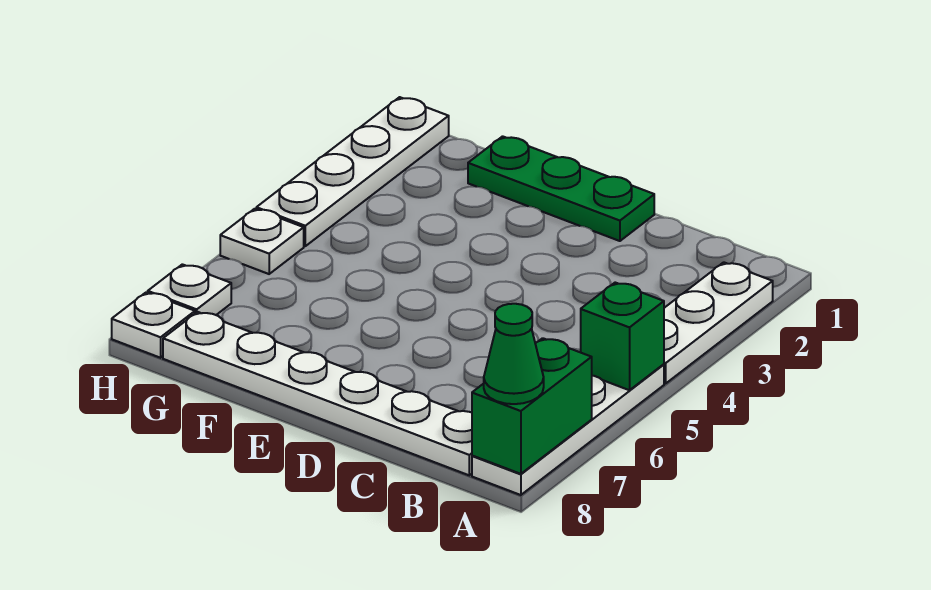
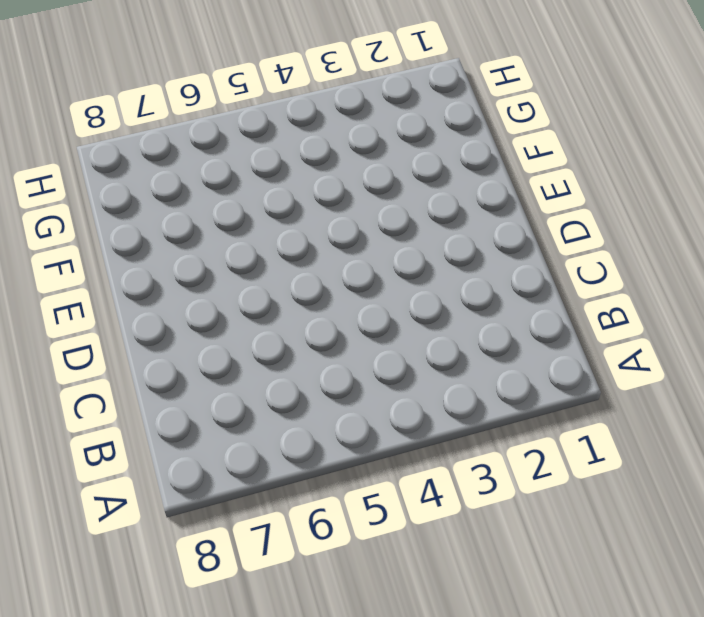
none -> white plate A2:A4 level 1
none -> white plate A5:A8 level 1

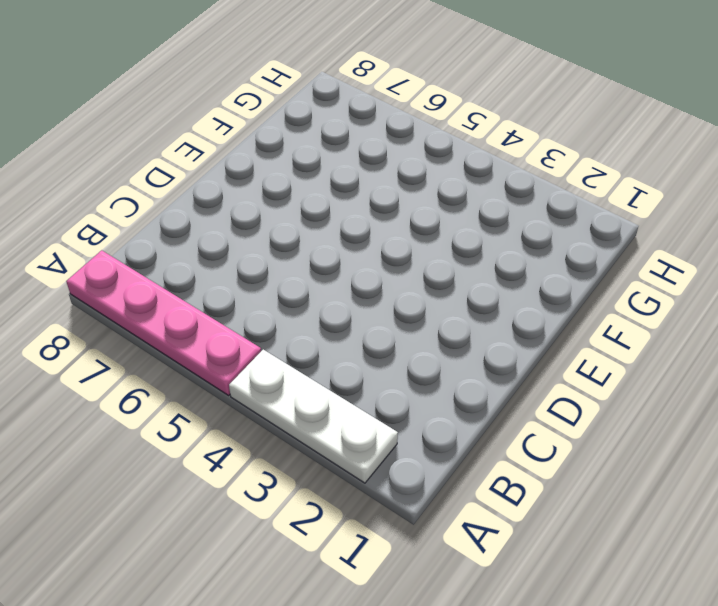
pink plate A5:A8 level 1 -> white plate A5:A8 level 1
none -> white plate B8:G8 level 1
none -> green plate D1:F1 level 1

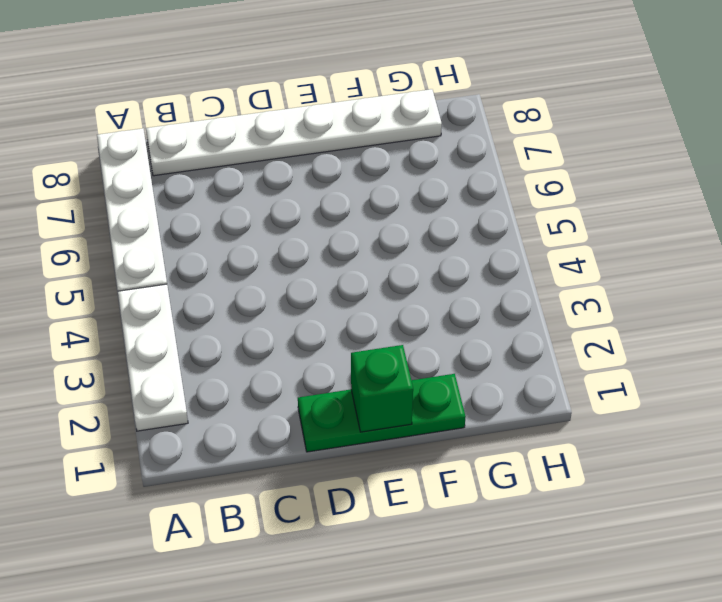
green brick E1 level 2 -> green brick A5 level 2
none -> white plate H1:H4 level 1
none -> white plate H5 level 1

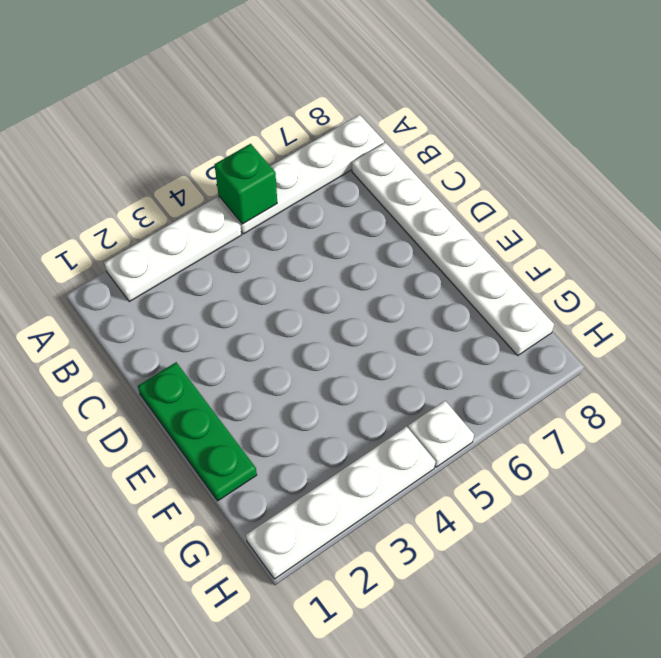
none -> white plate H7 level 1
none -> white plate H8 level 1

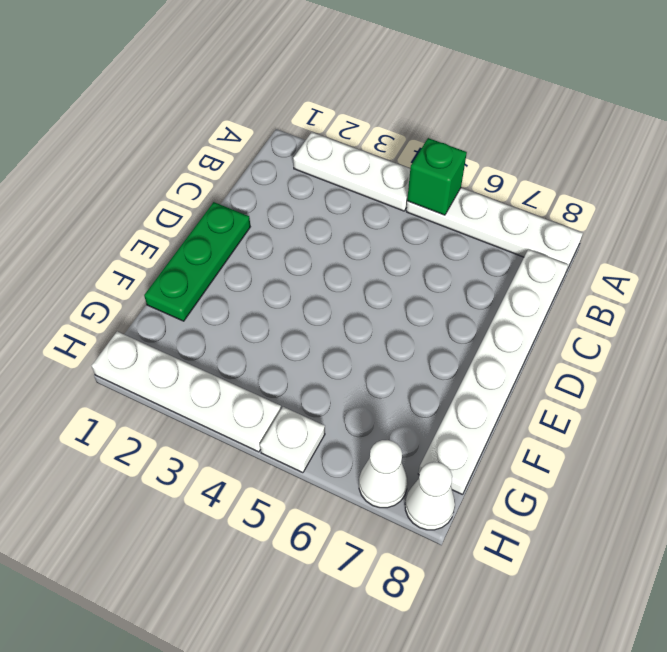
white cone H7 level 1 -> white plate H7 level 1
white cone H8 level 1 -> white plate H8 level 1
none -> green brick A7:A8 level 2
none -> green cone A8 level 3

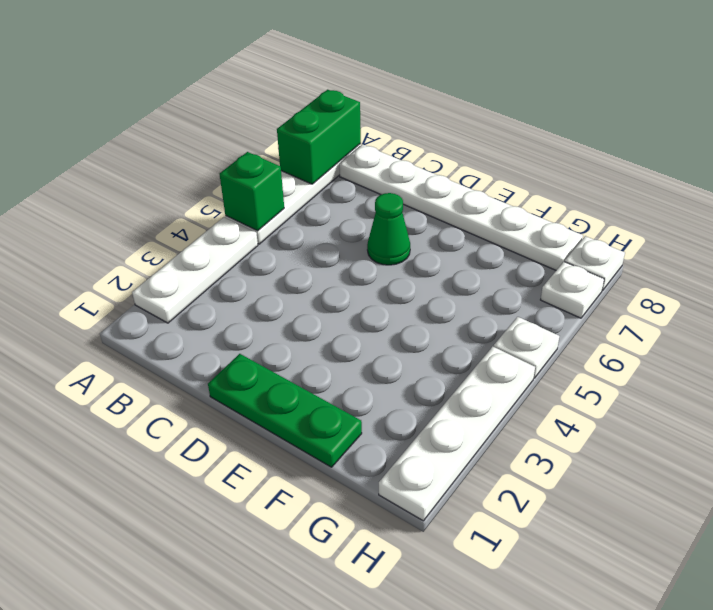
green cone D6 level 1 -> green cone A8 level 3

